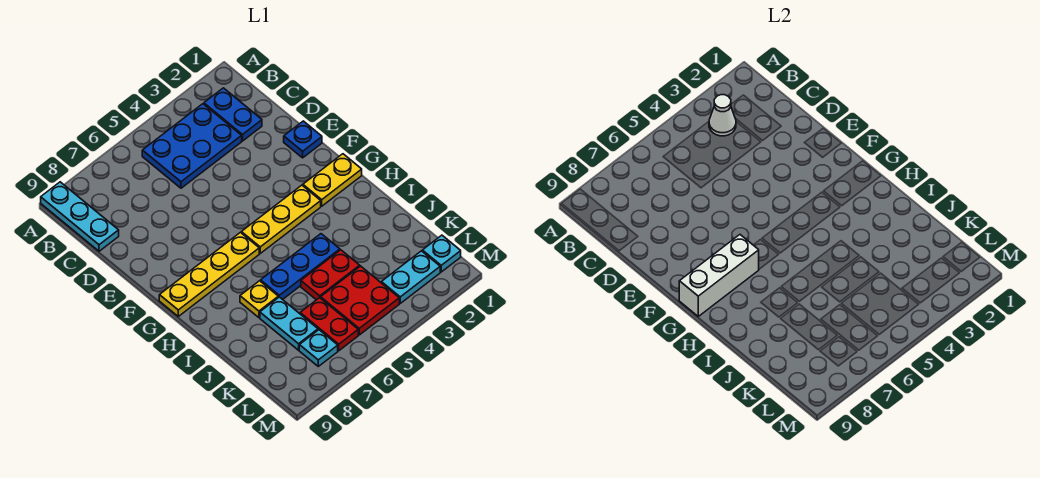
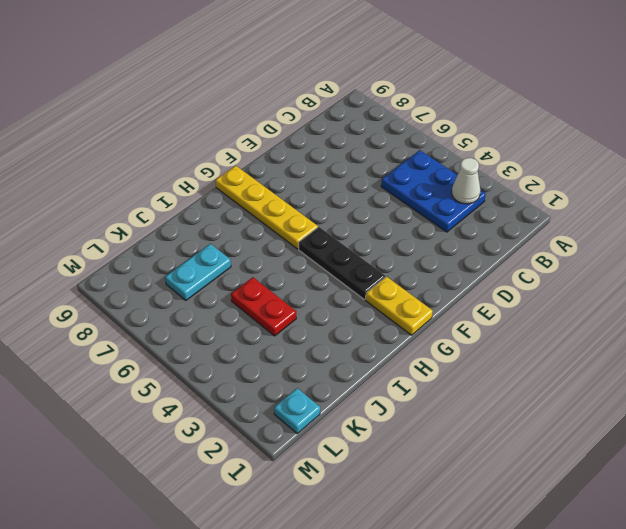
black plate G3:G5 level 1 -> yellow plate G3:G5 level 1
none -> cyan plate A9:C9 level 1
none -> blue plate B2:C2 level 1
none -> blue plate E1 level 1

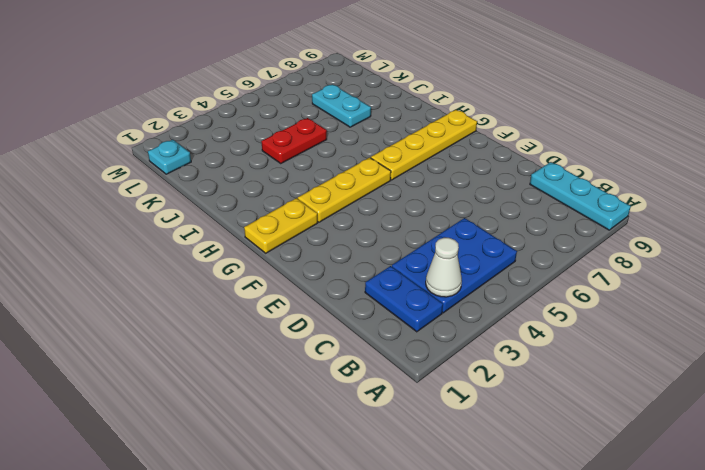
none -> blue plate E1 level 1
none -> blue plate I4:I6 level 1
none -> yellow plate I7 level 1

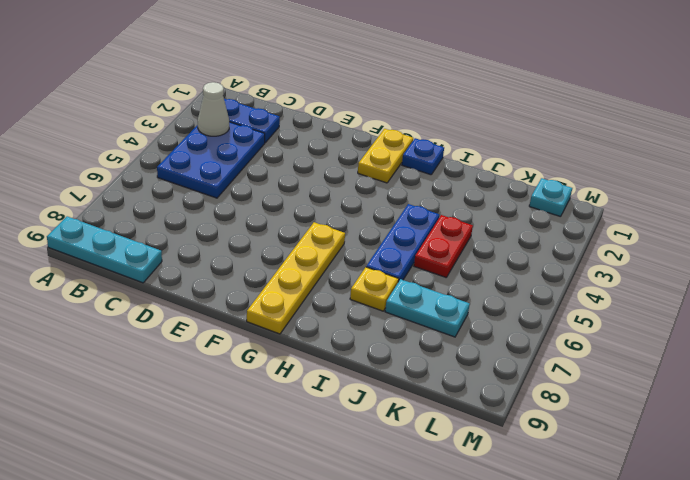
blue plate H1 level 1 -> blue plate E1 level 1
none -> yellow plate G3:G5 level 1
none -> red plate K4:L5 level 1
none -> red plate K6:L6 level 1

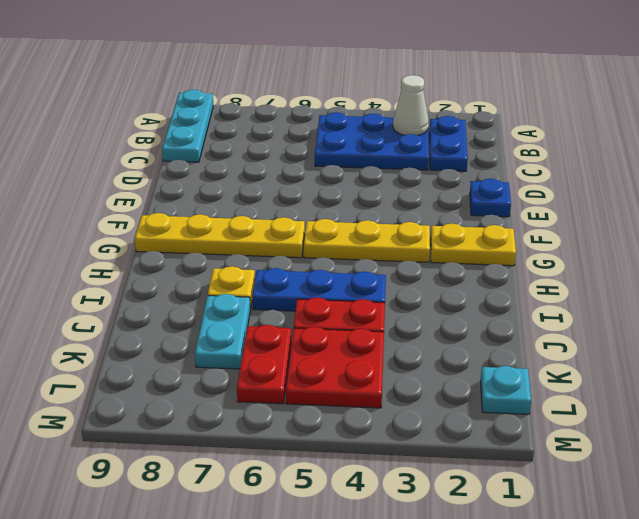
none -> cyan plate L2:L3 level 1
none -> cyan plate L7 level 1
none -> white brick G7:G9 level 2

